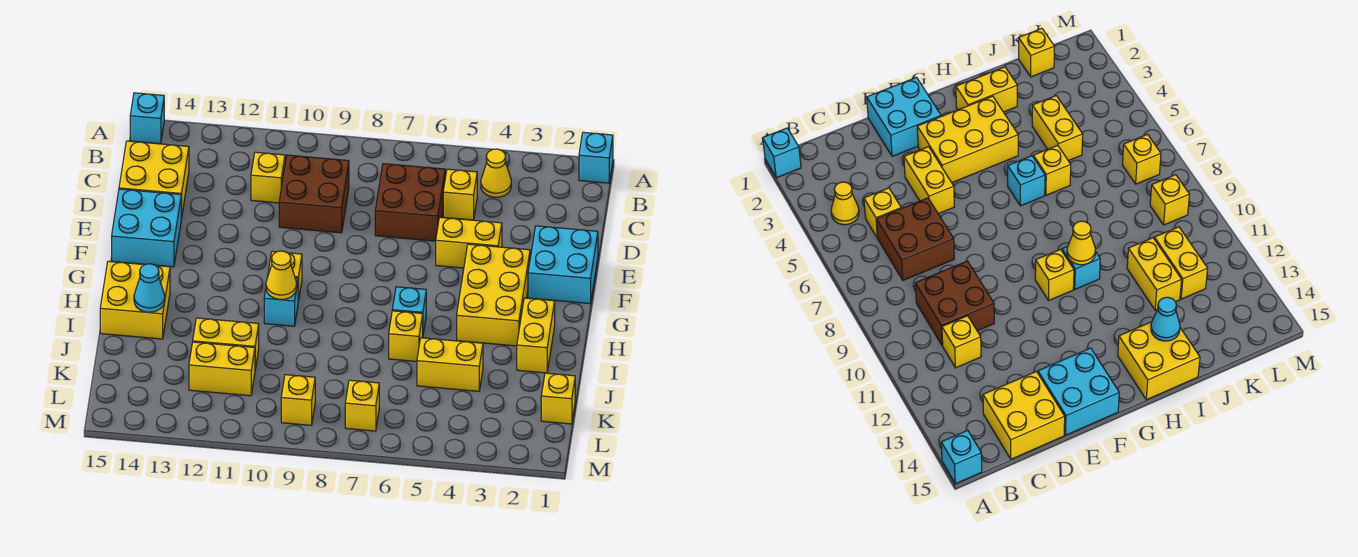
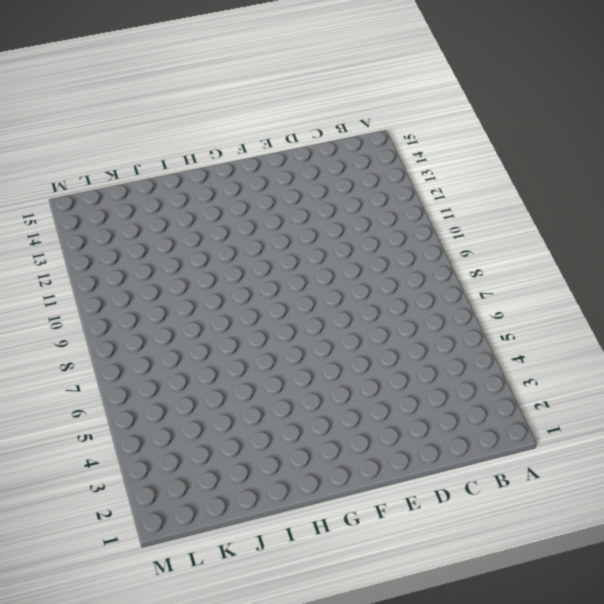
none -> cyan brick A1 level 1
none -> cyan brick A15 level 1
none -> yellow cone B4 level 1

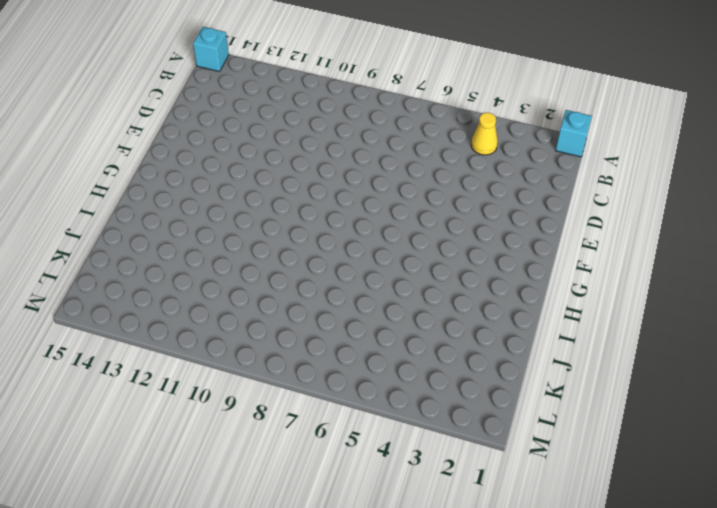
none -> yellow brick C5 level 1
none -> brown brick C6:D7 level 1
none -> brown brick C9:D10 level 1

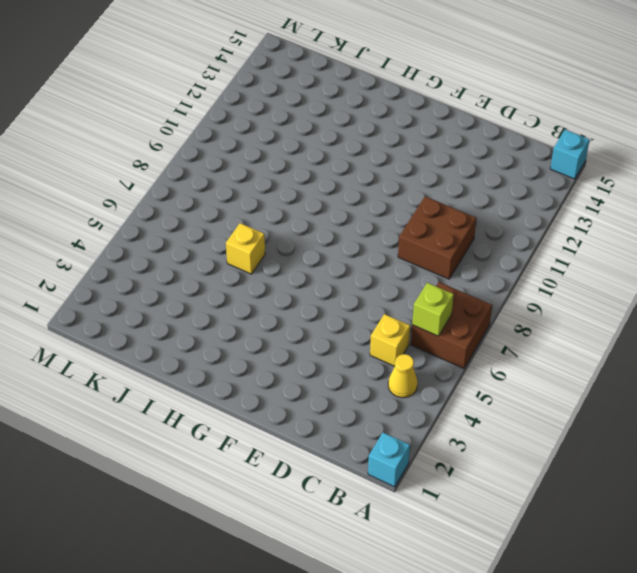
brown brick A6:B7 level 1 -> brown brick C6:D7 level 1
lime brick B6 level 2 -> none
none -> yellow brick C11 level 1
none -> yellow brick C14:D15 level 1
none -> cyan brick E1:F2 level 1

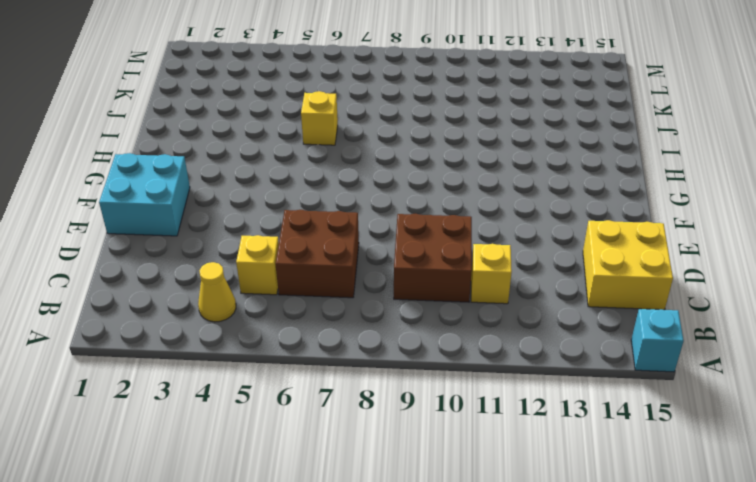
none -> cyan brick A1 level 1
none -> yellow brick E4:E5 level 1
none -> cyan brick E14:F15 level 1

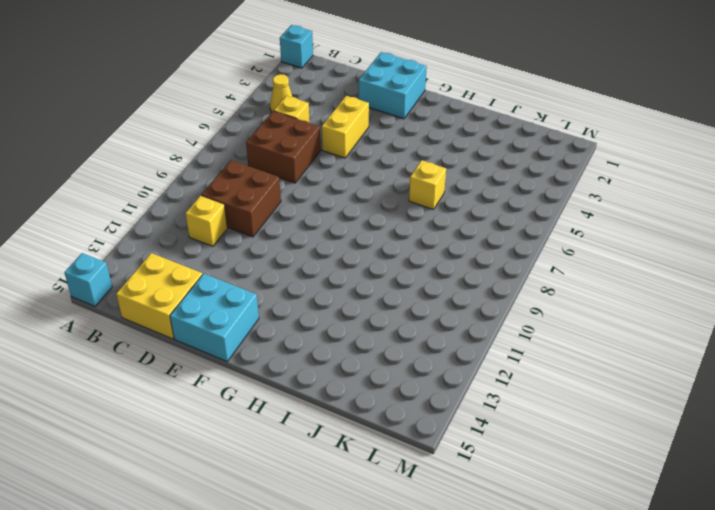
none -> yellow brick F3:H4 level 1
none -> yellow brick G10 level 1
none -> yellow brick H2:I2 level 1

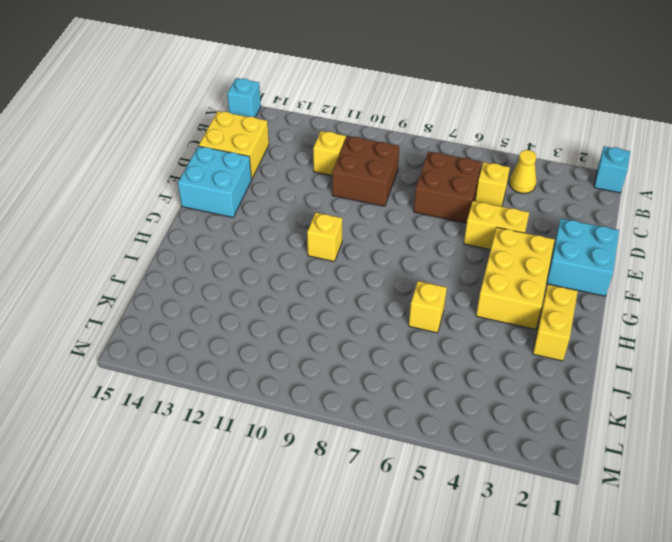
none -> cyan brick H6 level 1
none -> cyan brick H10 level 1
none -> yellow brick H14:I15 level 1

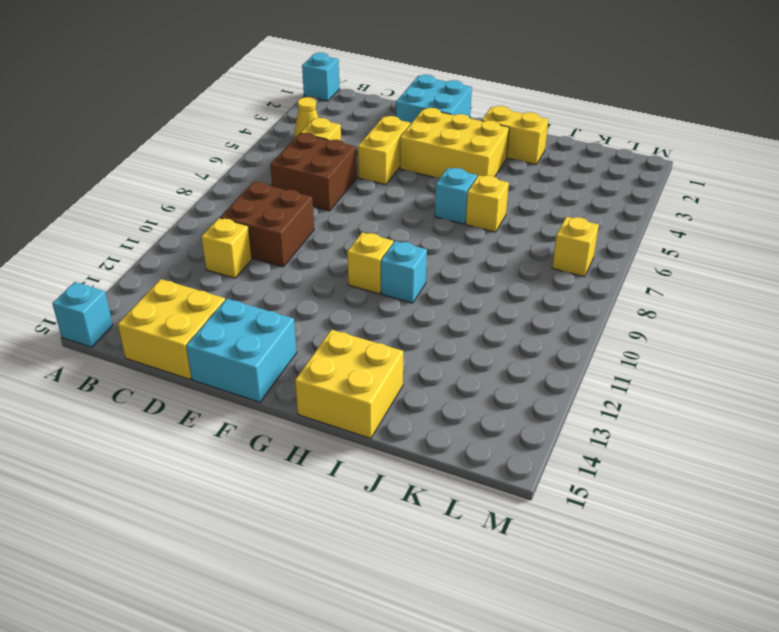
none -> yellow brick J4:J5 level 1
none -> yellow brick J11:J12 level 1
none -> yellow brick K1 level 1

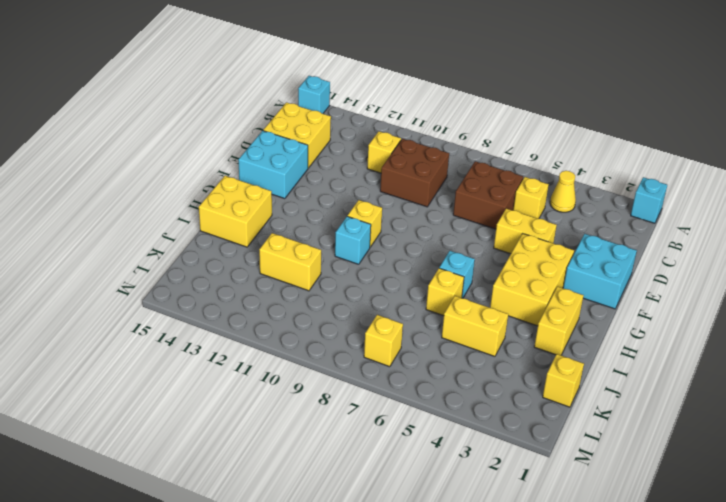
none -> yellow brick K11:K12 level 1
none -> yellow brick L9 level 1
none -> yellow cone H10 level 2

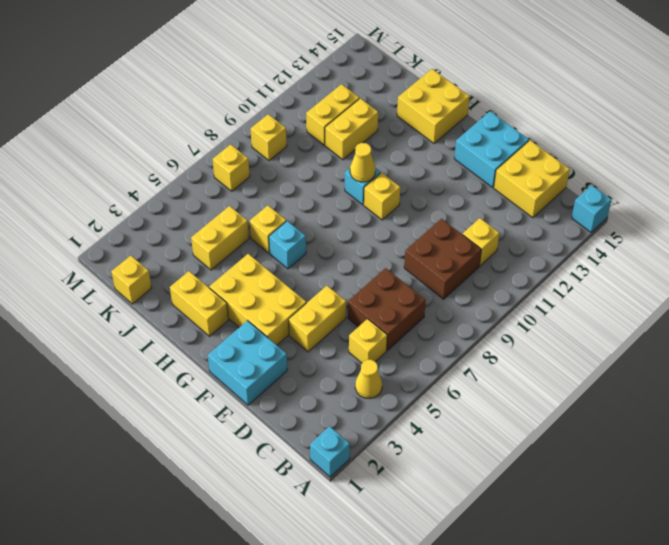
none -> cyan cone I14 level 2

